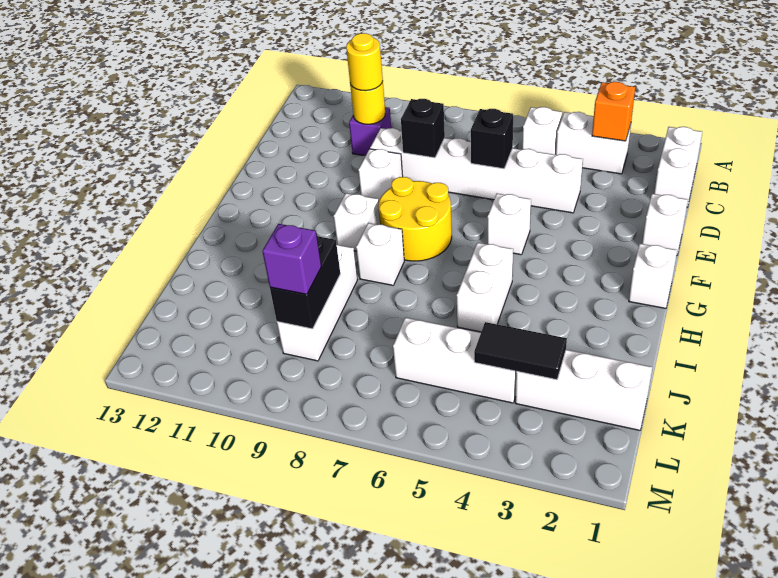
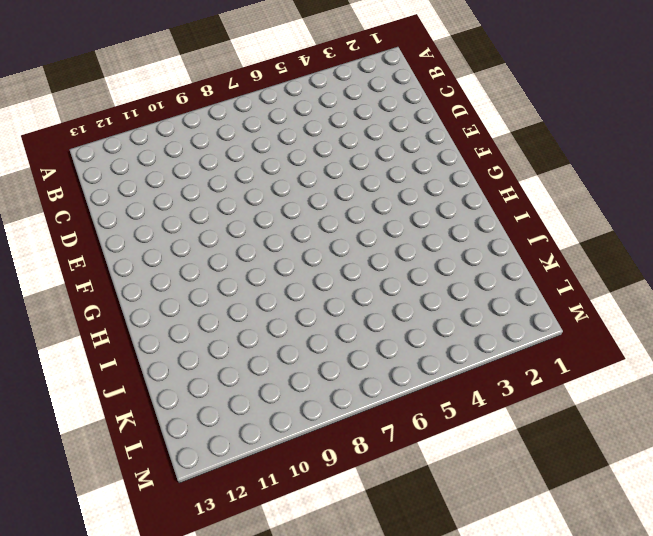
none -> white brick B1:C1 level 1
none -> white brick B3:B4 level 1
none -> white brick B5 level 1

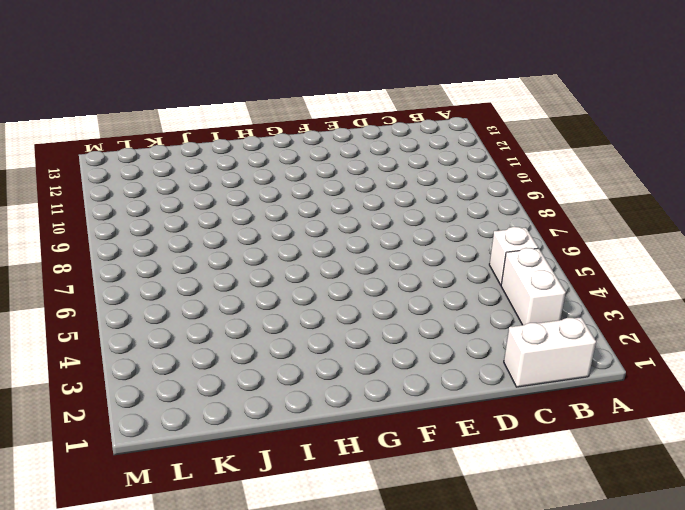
none -> purple brick C10 level 1
none -> white brick D4:D9 level 1
none -> white brick E1 level 1

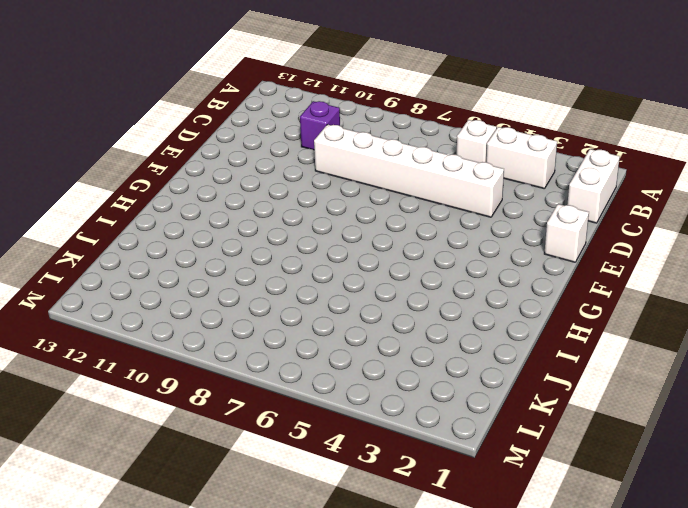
none -> white brick E9 level 1
none -> white brick F5 level 1
none -> yellow round brick F7:G8 level 1

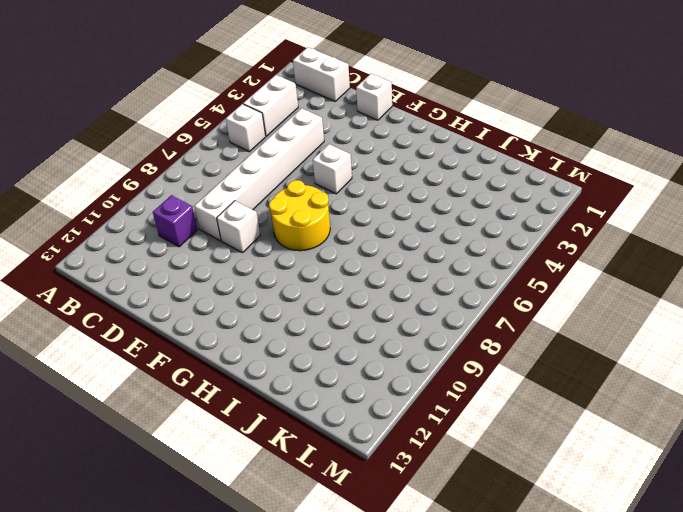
none -> white brick G1 level 1
none -> white brick G9 level 1
none -> white brick H5:I5 level 1

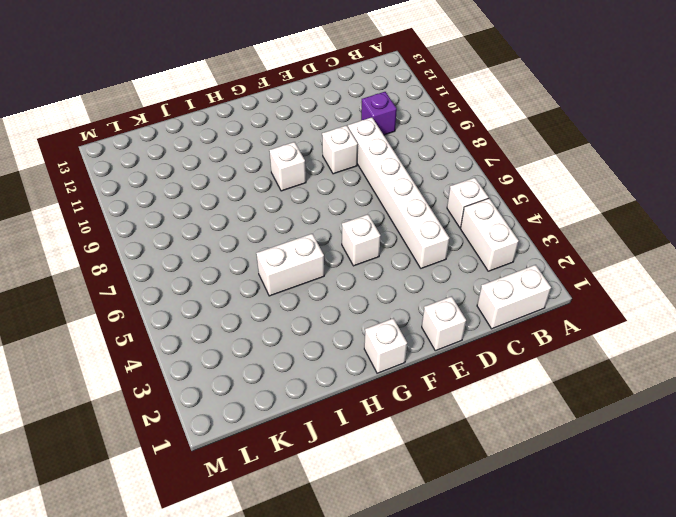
none -> yellow round brick F7:G8 level 1
none -> white brick H8 level 1
none -> white brick I9:K9 level 1

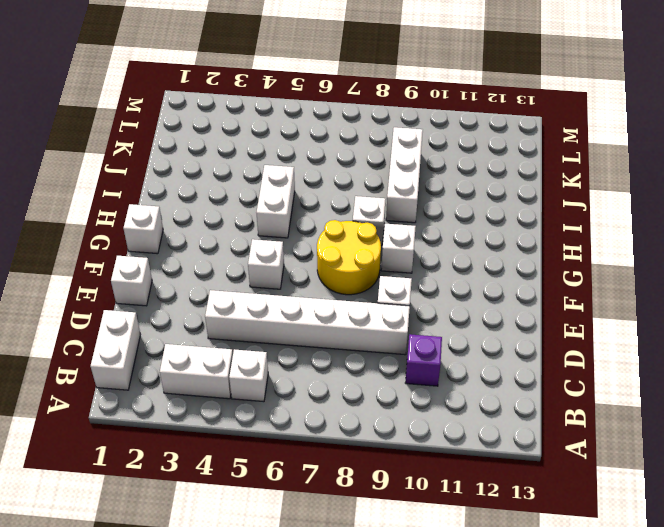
none -> white brick K1:K3 level 1
none -> white brick K4:K6 level 1
none -> orange brick B3 level 2

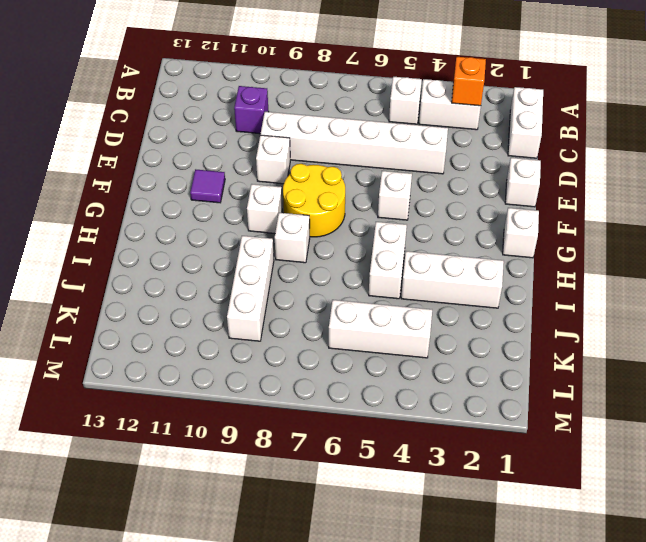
purple tile F11 level 1 -> none
white brick I2:I4 level 1 -> white brick K1:K3 level 1
none -> yellow round brick C10 level 2
none -> black brick D6 level 2
none -> black brick D8 level 2

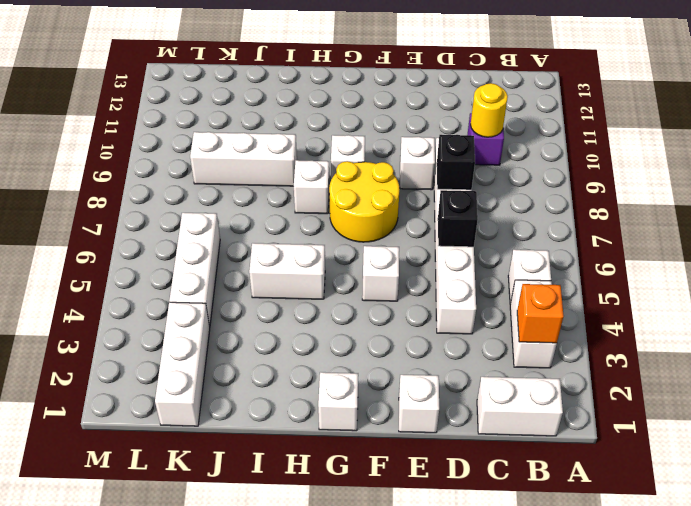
none -> black brick J9:K9 level 2
none -> black tile K3:K4 level 2
none -> yellow round brick C10 level 3

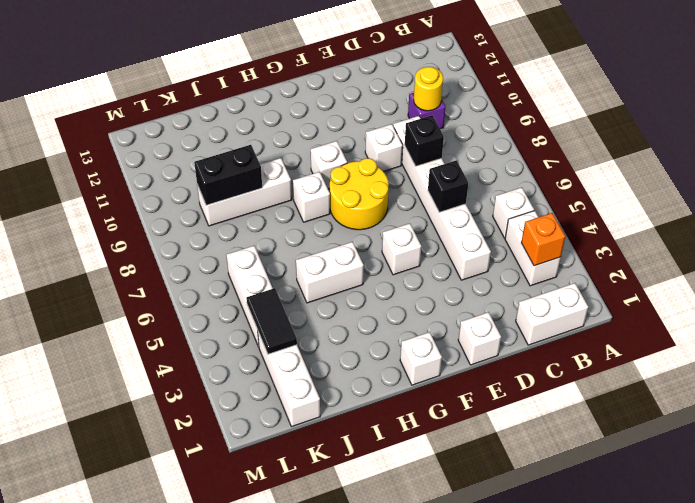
none -> yellow round brick C10 level 3
none -> purple brick K9 level 3

